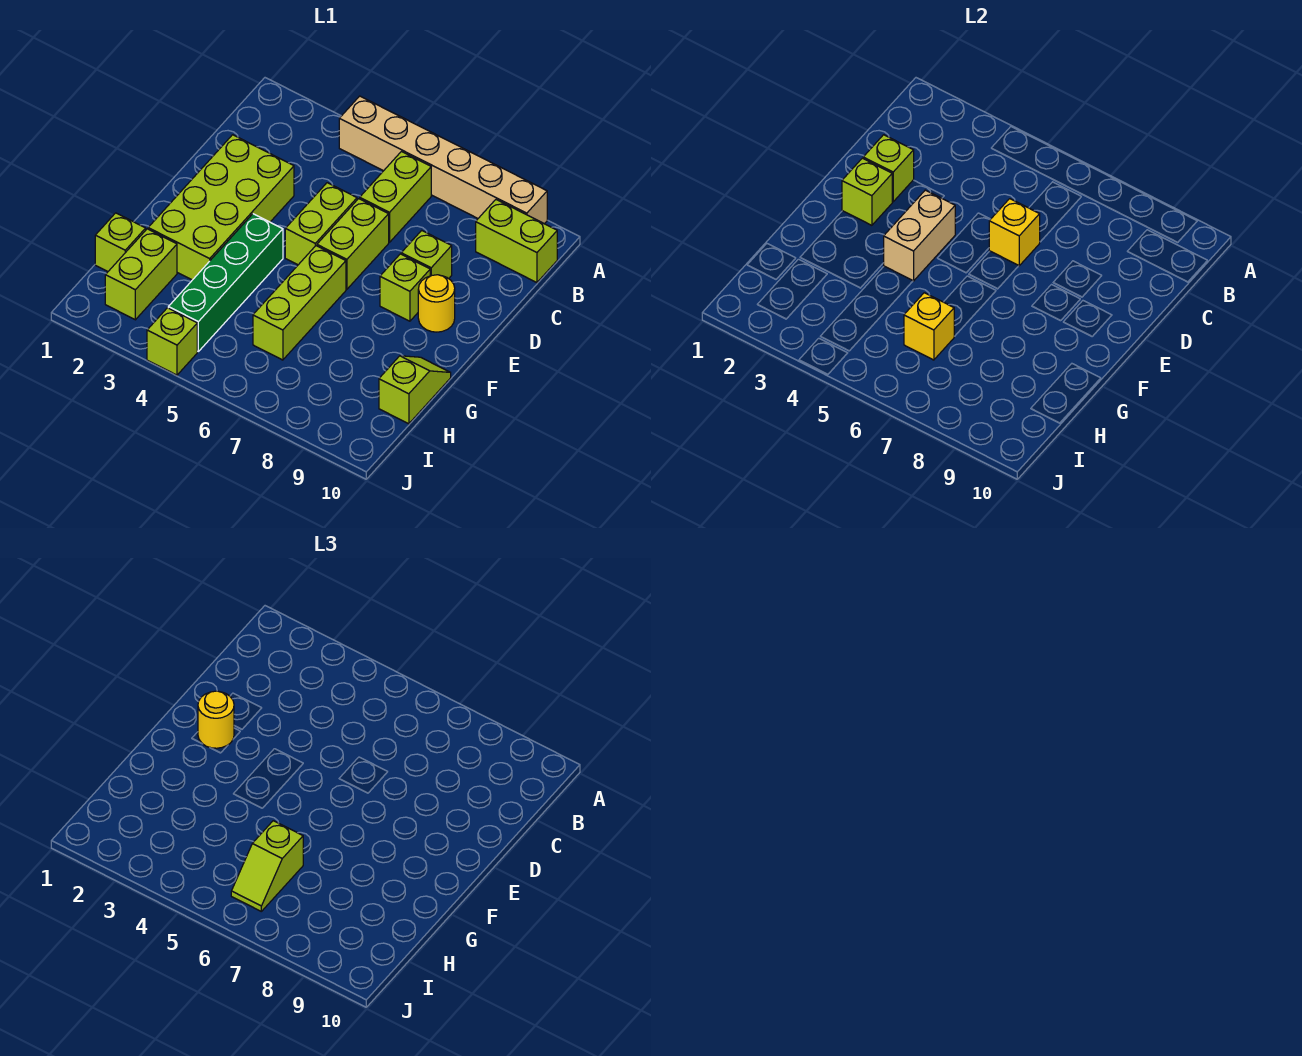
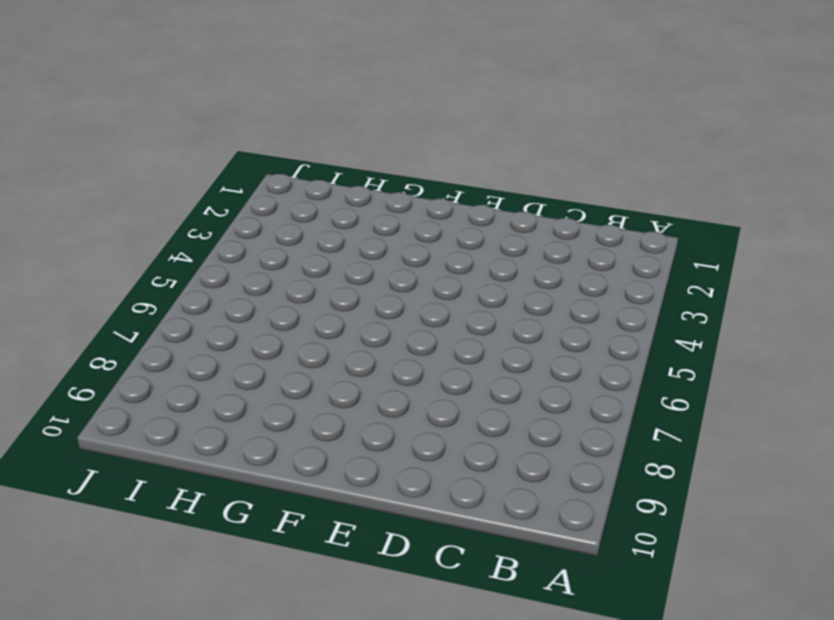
none -> tan brick A4:A9 level 1
none -> lime brick B6:C6 level 1
none -> lime brick B9:B10 level 1

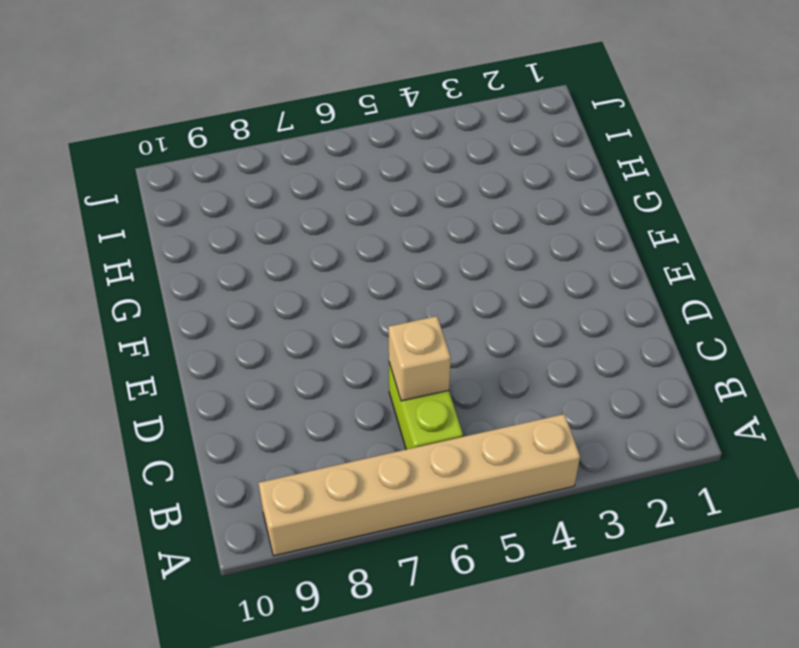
tan brick C6 level 2 -> none
none -> lime brick B9:B10 level 1
none -> lime brick D2:G3 level 1
none -> lime brick D5:E5 level 1

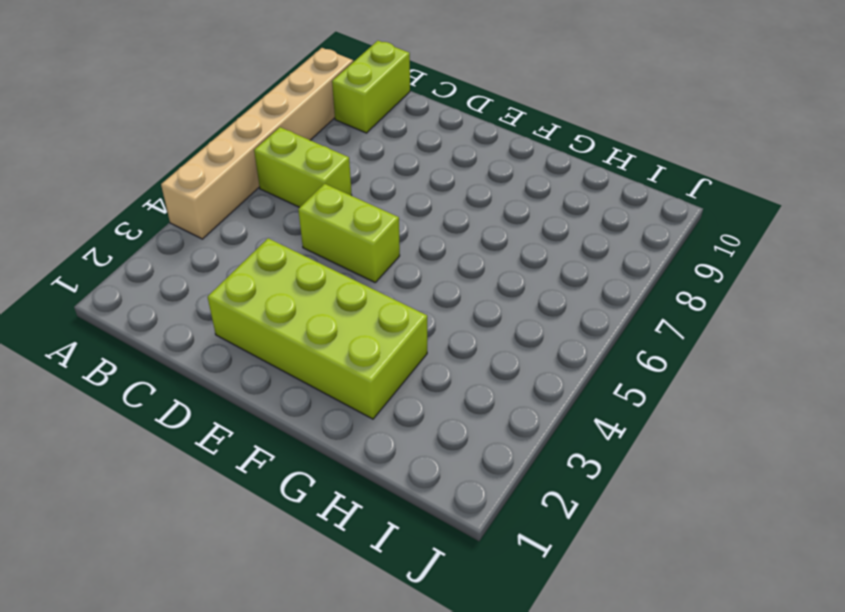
none -> lime brick D6:E6 level 1
none -> lime brick D8 level 1
none -> lime brick E8 level 1

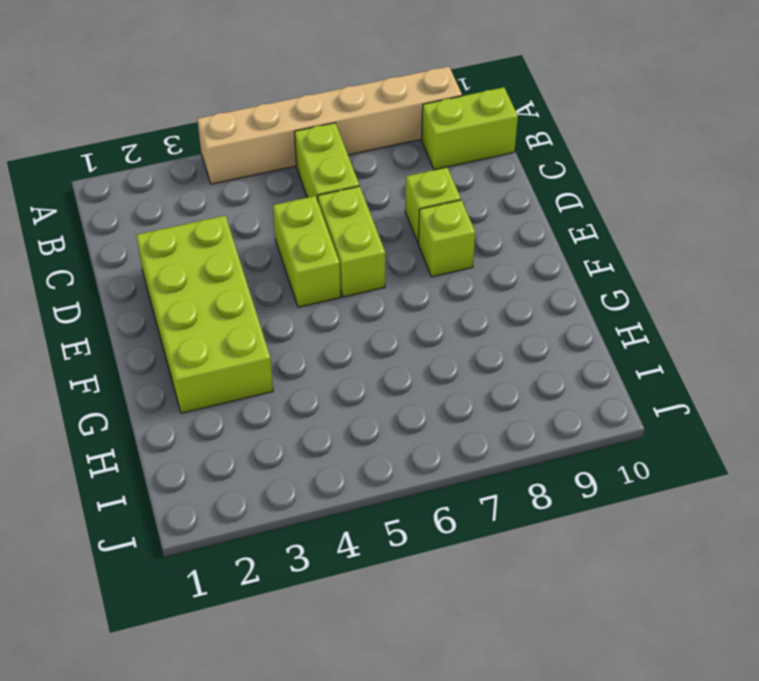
none -> yellow round brick E9 level 1
none -> green brick F4:I4 level 1
none -> lime brick F6:H6 level 1

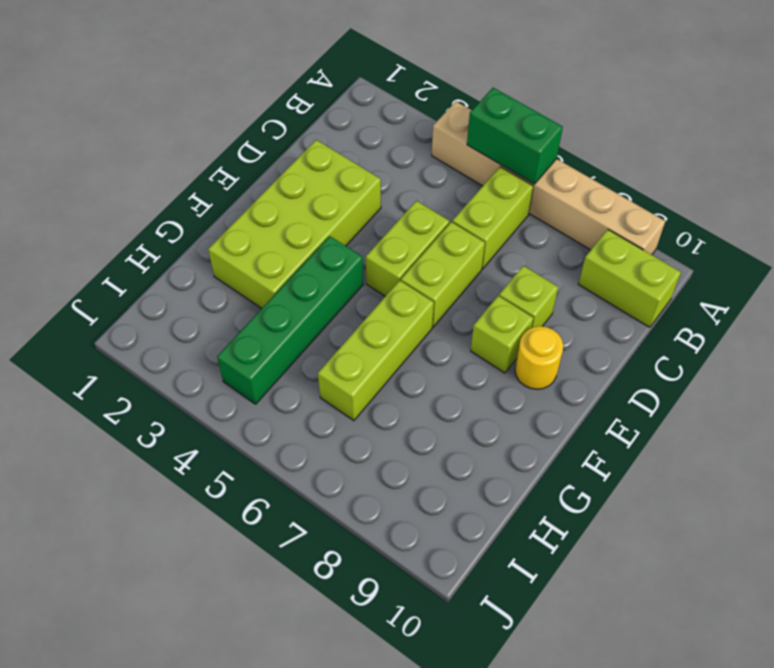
green brick A5:A6 level 2 -> none
none -> lime slope G10:H10 level 1 top H
none -> lime brick H1 level 1
none -> lime brick H2:I2 level 1

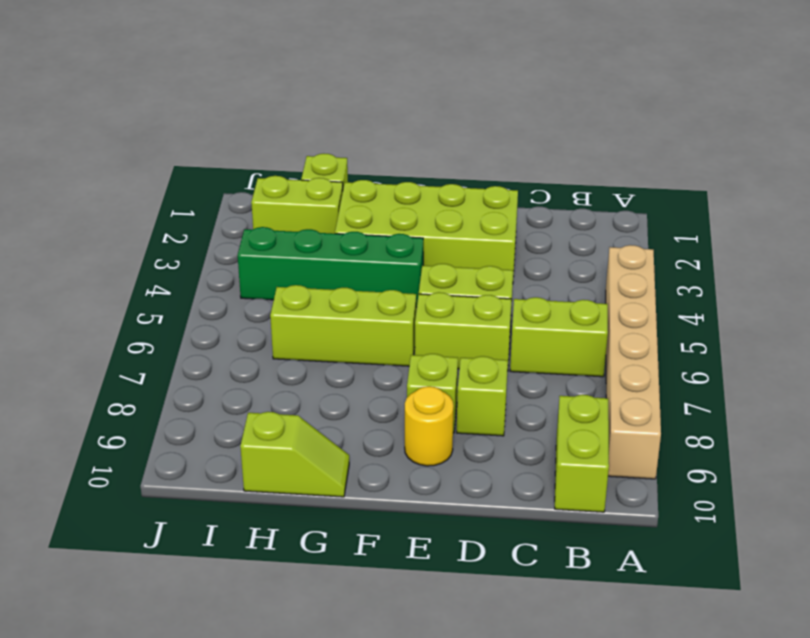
none -> lime brick J4 level 1
none -> lime brick D2 level 2
none -> yellow brick D6 level 2

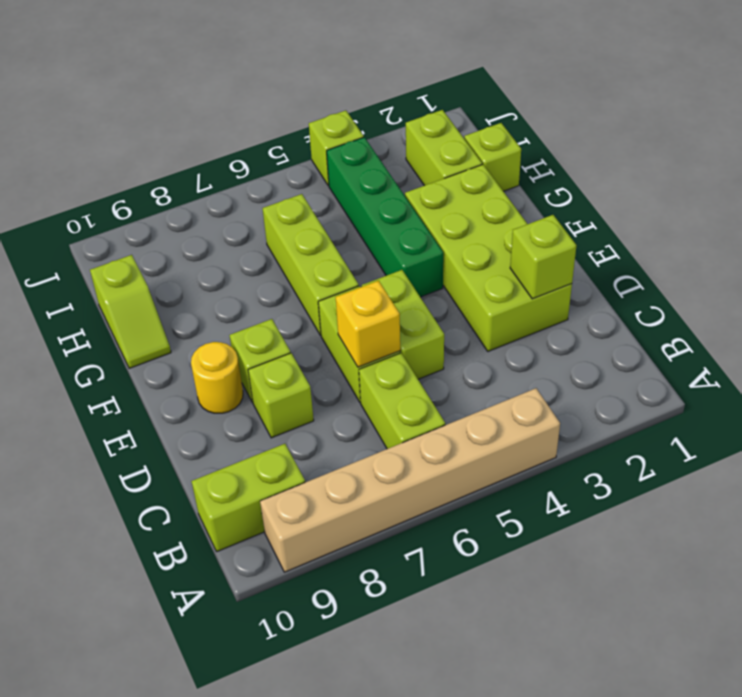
none -> lime brick E2 level 2
none -> tan brick E4:F4 level 2
none -> yellow brick H6 level 2

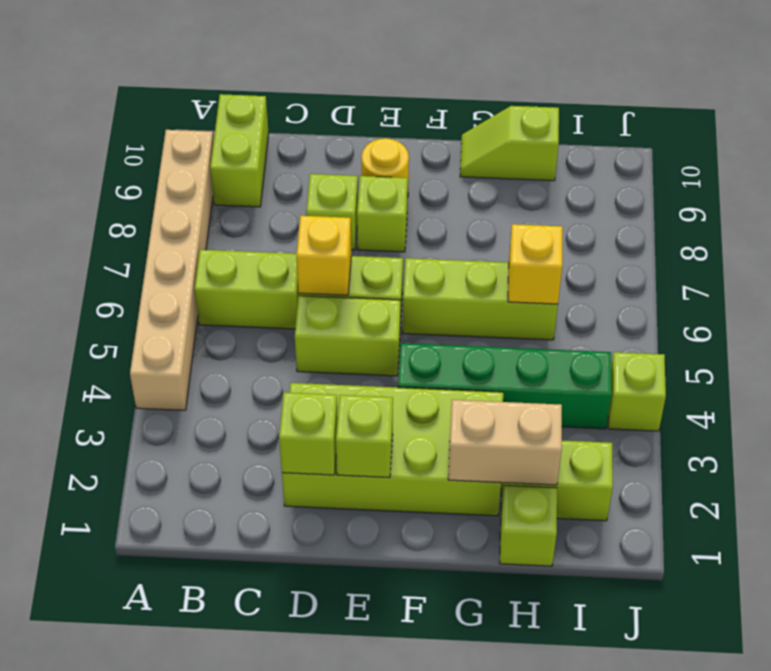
tan brick G2:H2 level 2 -> tan brick E4:F4 level 2
none -> yellow round brick E2 level 3
none -> lime slope H6:I6 level 3 top H

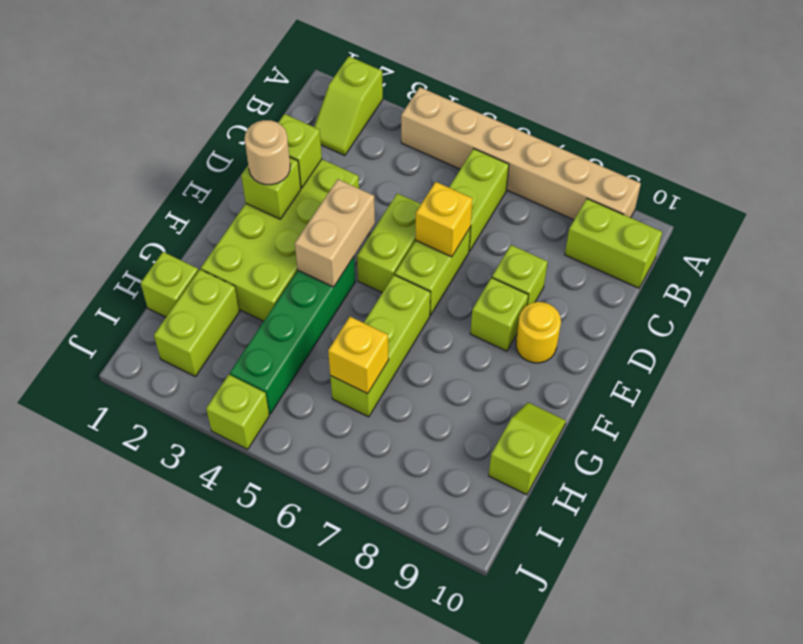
lime slope A2:B2 level 1 top A -> lime slope H6:I6 level 3 top H
tan round brick E2 level 3 -> yellow round brick E2 level 3

